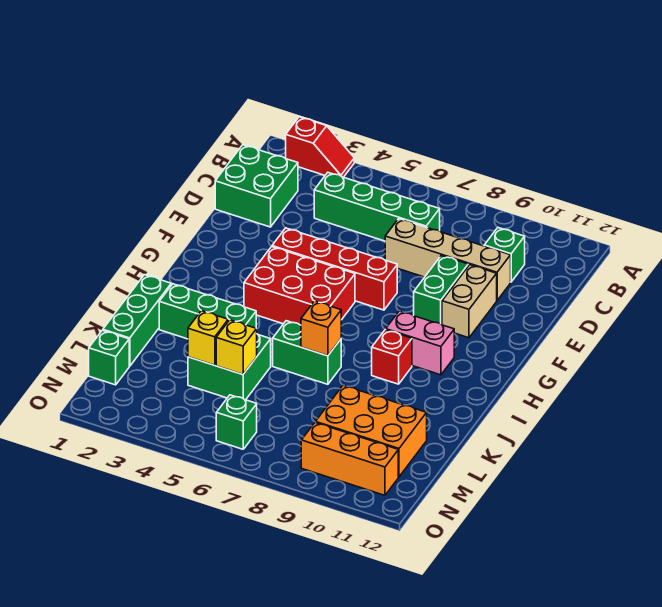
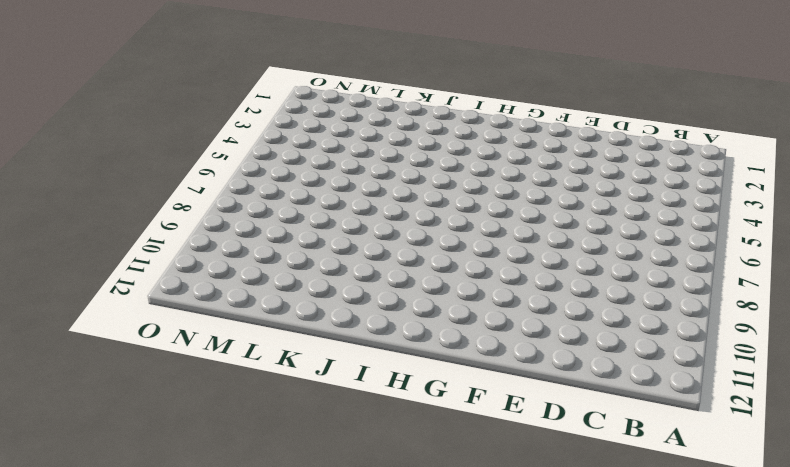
none -> red slope A2:A3 level 1 top 2
none -> green brick C1:D2 level 1
none -> green brick C4:C7 level 1

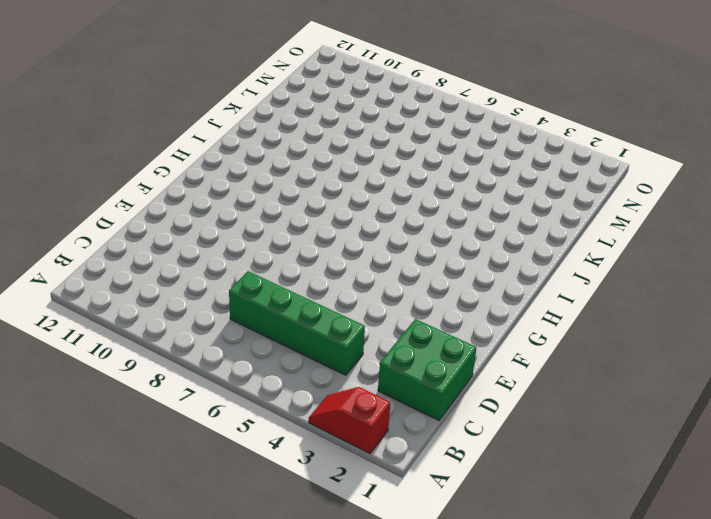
none -> green brick C10 level 1
none -> tan brick D7:D10 level 1
none -> green brick E9:F9 level 1

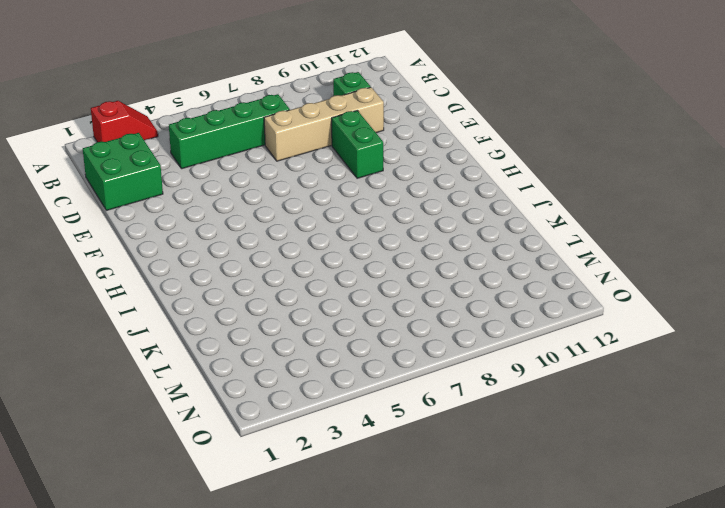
none -> tan brick E10:F10 level 1
none -> red brick F4:F7 level 1
none -> red brick G4:H6 level 1

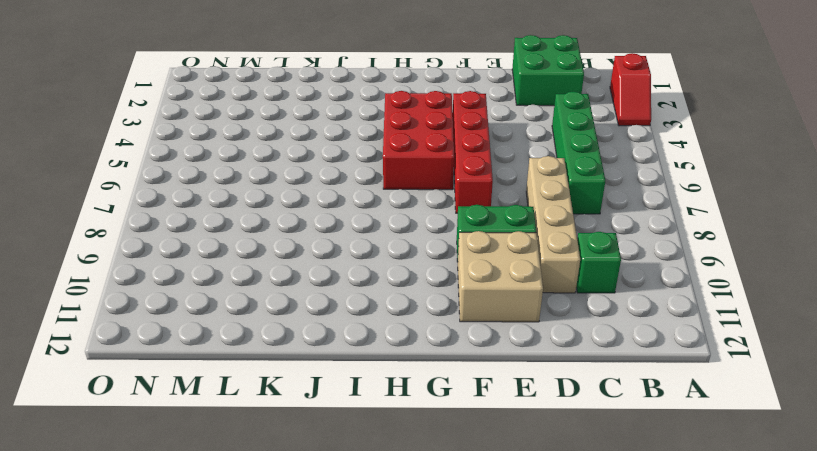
tan brick E10:F11 level 1 -> tan brick E10:F10 level 1
none -> pink brick H9:H10 level 1
none -> red brick I9 level 1
none -> green brick J1:L1 level 1

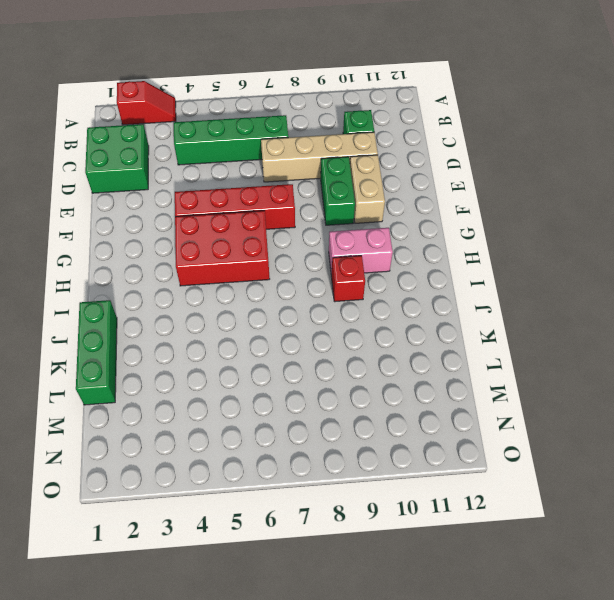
none -> green brick J2:J4 level 1
none -> green brick J6:J7 level 1
none -> green brick K4:L5 level 1

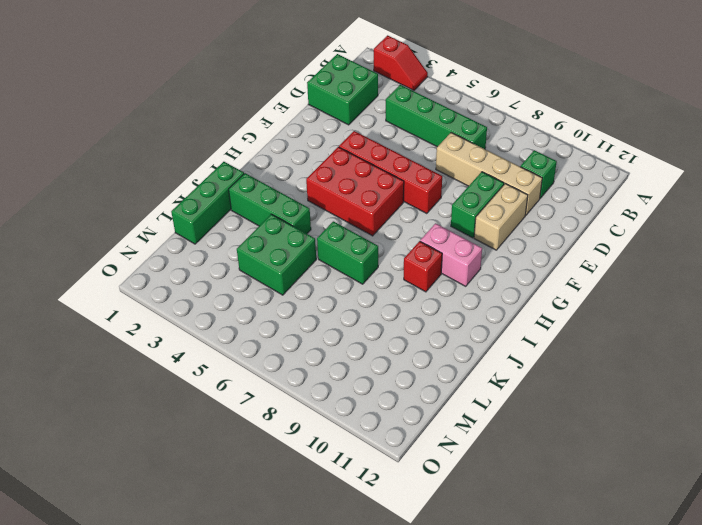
none -> orange brick L9:M11 level 1
none -> green brick M1 level 1
none -> green brick N6 level 1

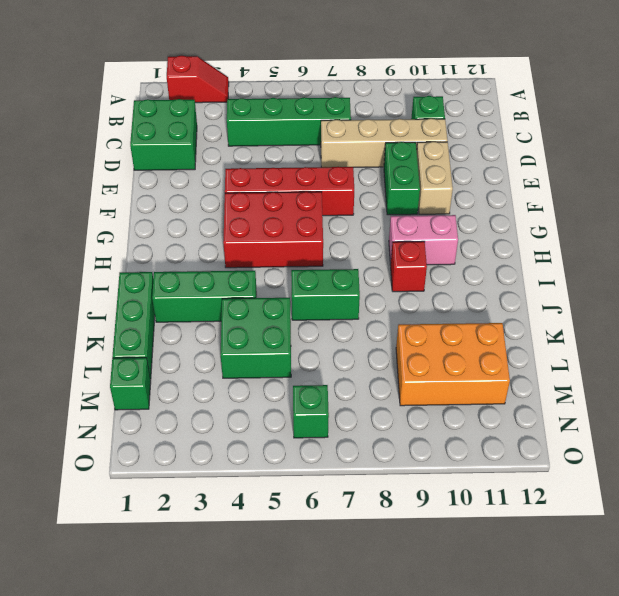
none -> orange brick N9:N11 level 1
none -> orange brick J7 level 2
none -> yellow brick L4 level 2

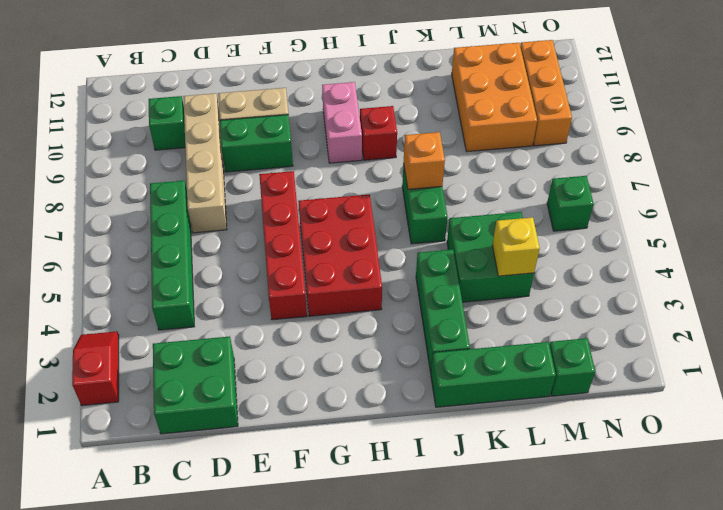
none -> yellow brick L5 level 2

